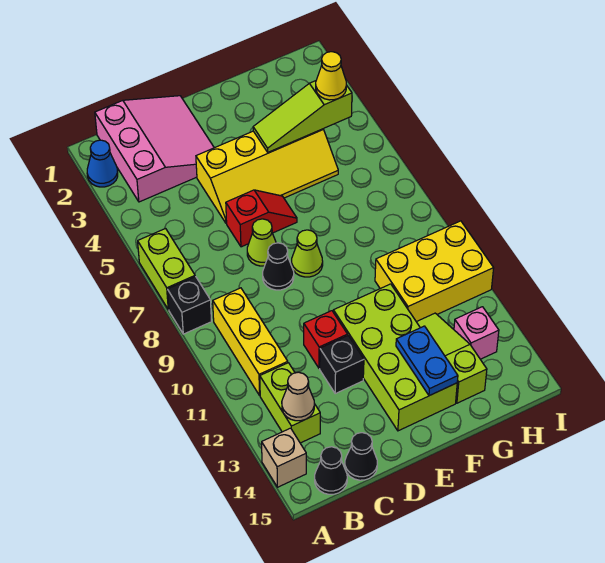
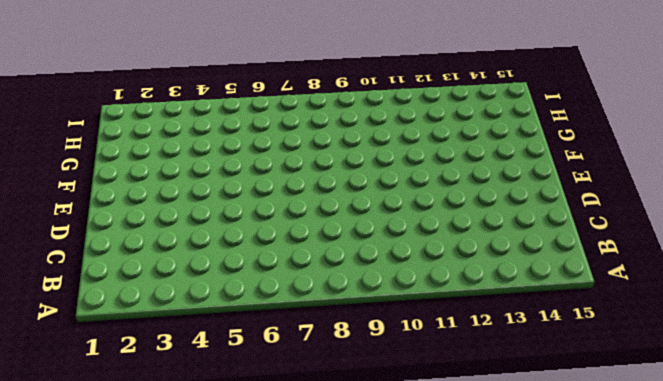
none -> blue cone A2 level 1
none -> lime brick A6:A7 level 1
none -> black brick A8 level 1

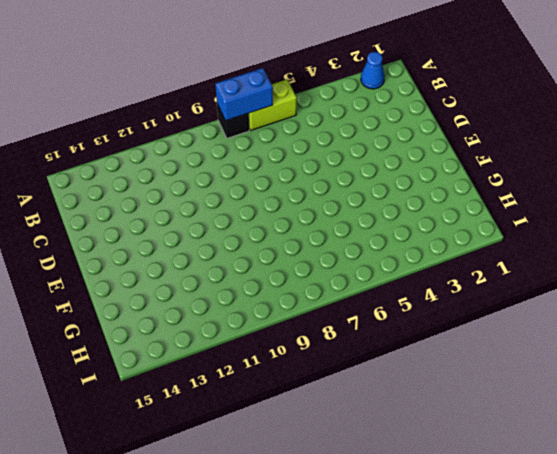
blue brick A7:A8 level 2 -> none
none -> tan brick A14 level 1
none -> pink slope B1:D3 level 1 top B
none -> yellow brick B9:B11 level 1

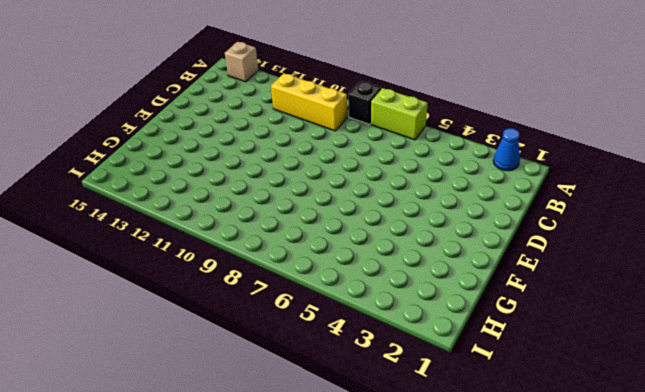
none -> pink slope B1:D3 level 1 top B
none -> lime brick B12:B13 level 1
none -> black cone B15 level 1

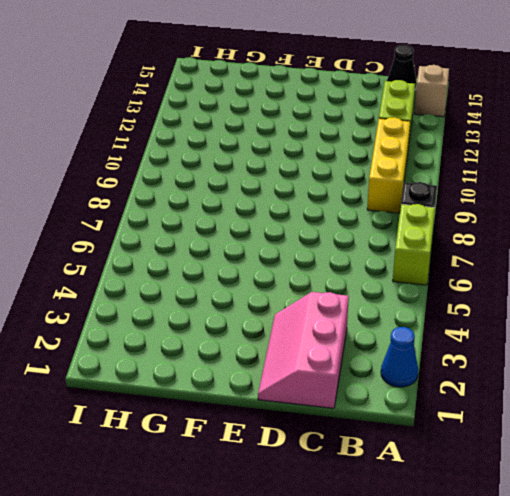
pink slope C1:D3 level 1 top C -> pink slope B1:D3 level 1 top B
none -> black cone C15 level 1
none -> yellow slope D4:G5 level 1 top 4
none -> red slope D6:E6 level 1 top D

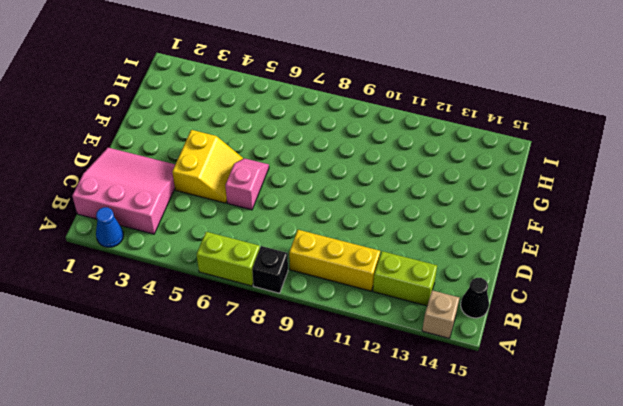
yellow slope D4:E5 level 1 top 4 -> yellow slope D4:G5 level 1 top 4
pink slope D6:E6 level 1 top D -> red slope D6:E6 level 1 top D
none -> black cone C15 level 1
none -> lime cone D7 level 1
none -> black cone D8 level 1

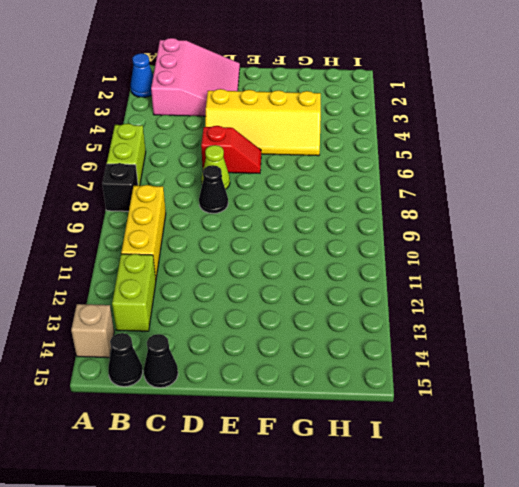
none -> red brick D11 level 1
none -> black brick D12 level 1
none -> lime cone E8 level 1

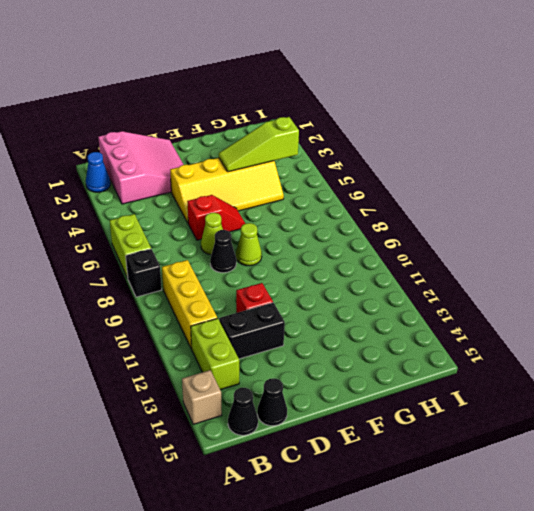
black brick C12:D12 level 1 -> black brick D12 level 1
none -> lime brick E11:F14 level 1
none -> yellow brick G10:I11 level 1
none -> lime slope G12:G14 level 1 top 14

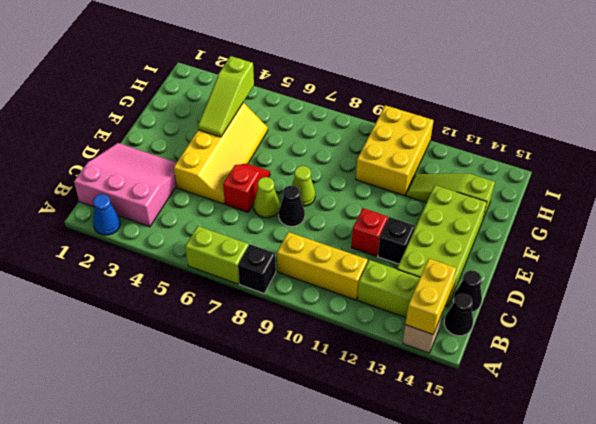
yellow brick A14:B14 level 2 -> none
lime brick C13:F14 level 1 -> lime brick E11:F14 level 1
none -> pink brick H13 level 1
none -> tan cone B13 level 2
none -> blue plate F13:F14 level 2

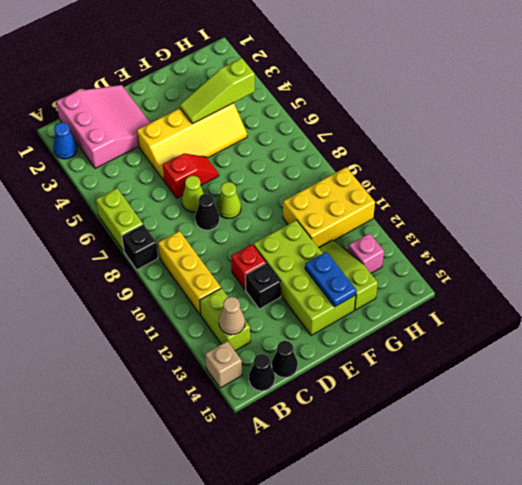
none -> yellow cone H4 level 3

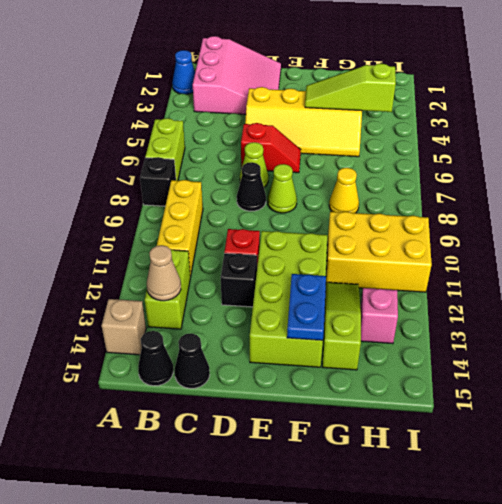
yellow cone G8 level 1 -> yellow cone H4 level 3

